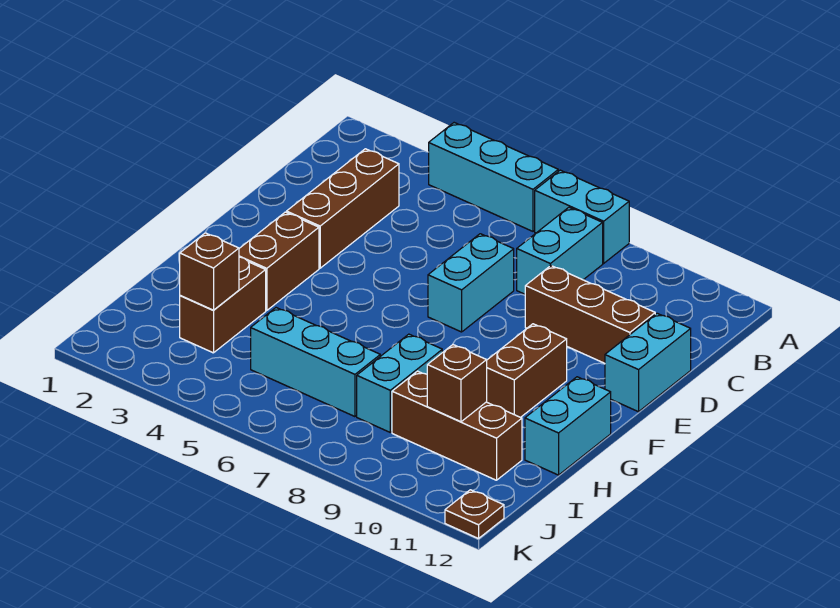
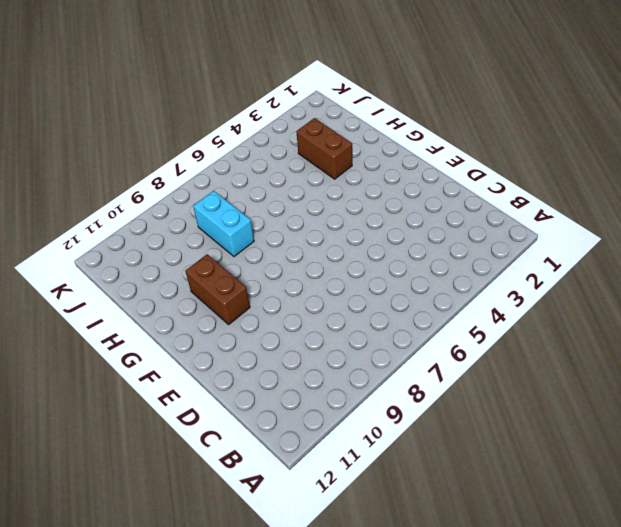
none -> cyan brick A4:A6 level 1
none -> cyan brick A7:A8 level 1
none -> cyan brick B8:C8 level 1

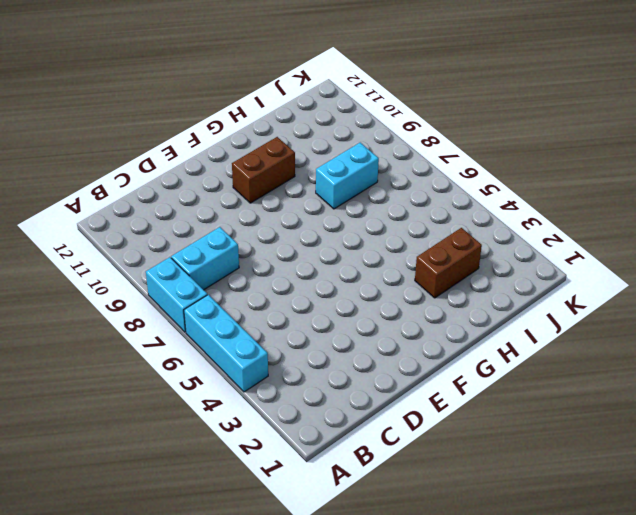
none -> brown brick C3:E3 level 1
none -> cyan brick D7:E7 level 1
none -> brown brick D9:D11 level 1

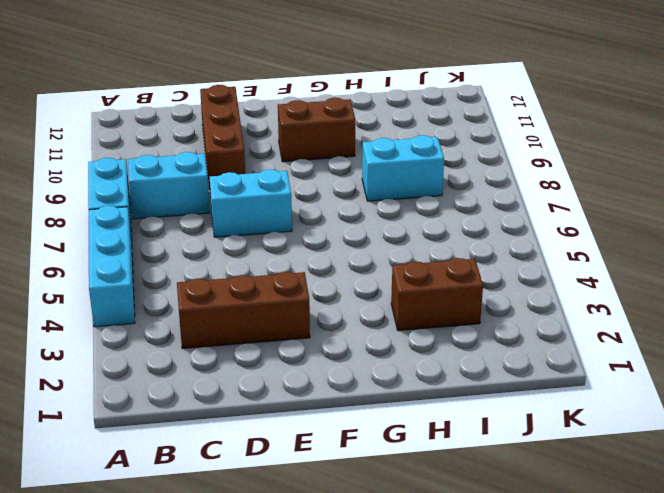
none -> cyan brick D12:E12 level 1
none -> brown brick F3:G3 level 1
none -> cyan brick G12:H12 level 1

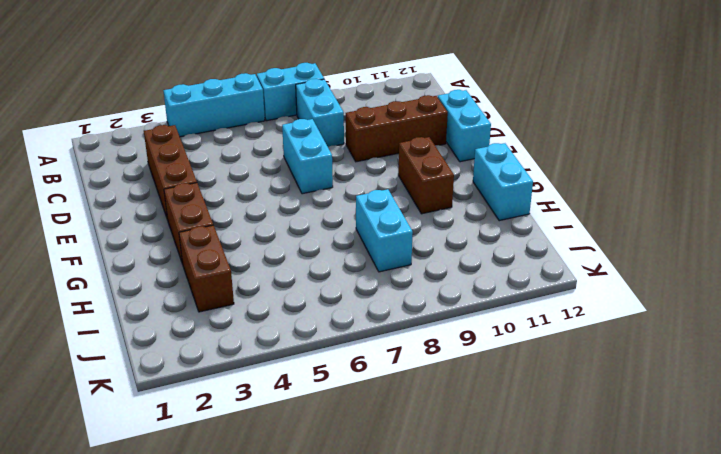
none -> cyan brick I5:I7 level 1
none -> brown brick I9:I11 level 1
none -> brown plate K12 level 1

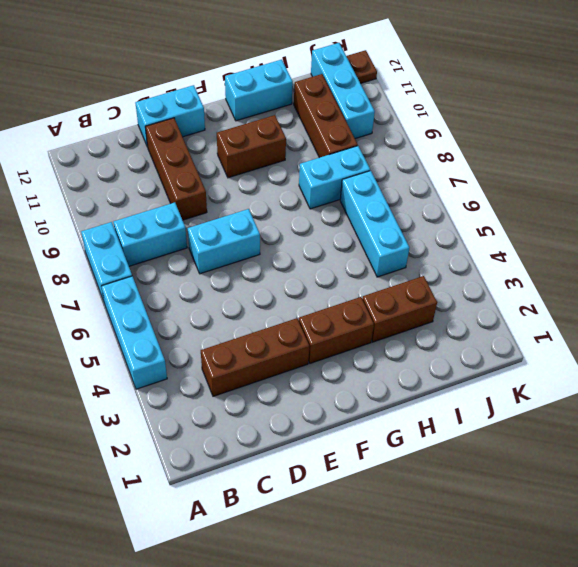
cyan brick J10:J12 level 1 -> none
none -> brown brick I3 level 2
none -> brown brick I10 level 2

